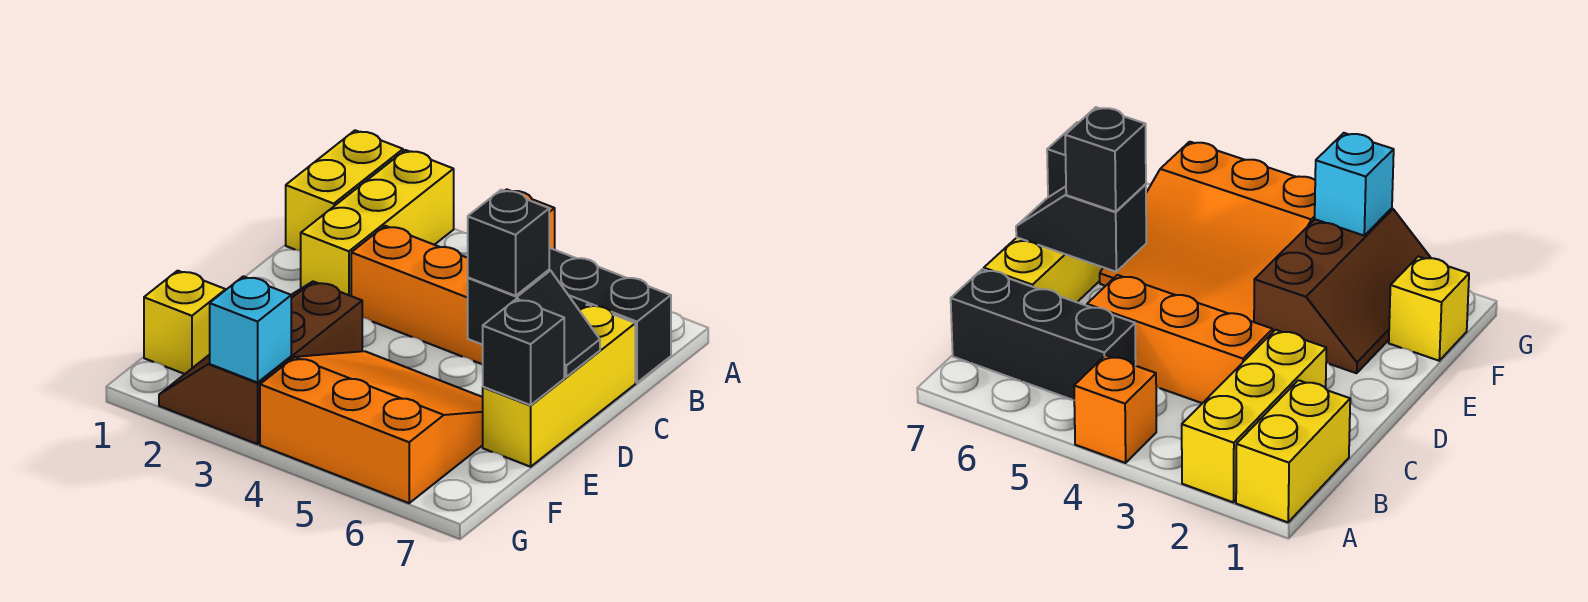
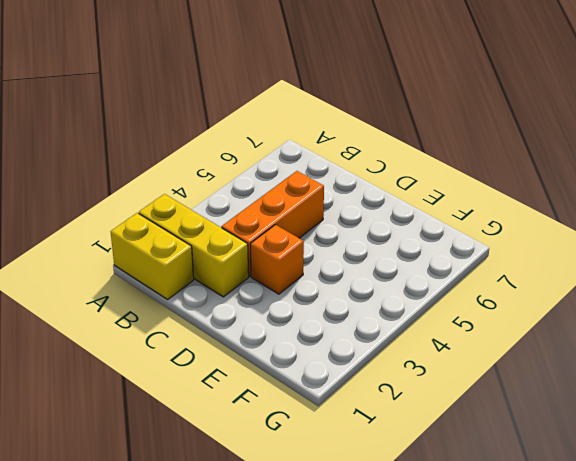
orange brick D3 level 1 -> orange brick A4 level 1
none -> black brick B5:B7 level 1
none -> yellow brick C7:E7 level 1
none -> brown slope E2:G3 level 1 top 3

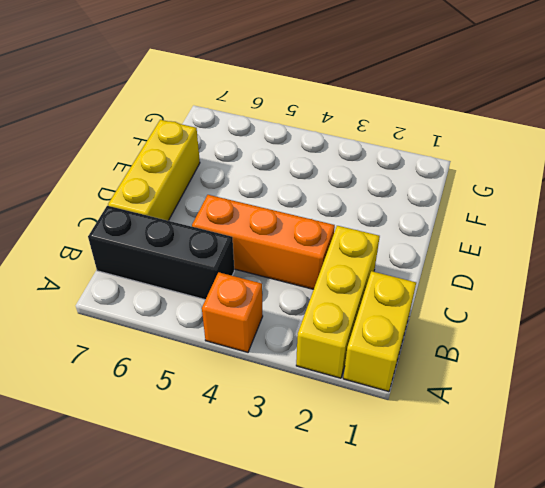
none -> brown slope E2:G3 level 1 top 3
none -> orange slope E4:G6 level 1 top G
none -> yellow brick F1 level 1

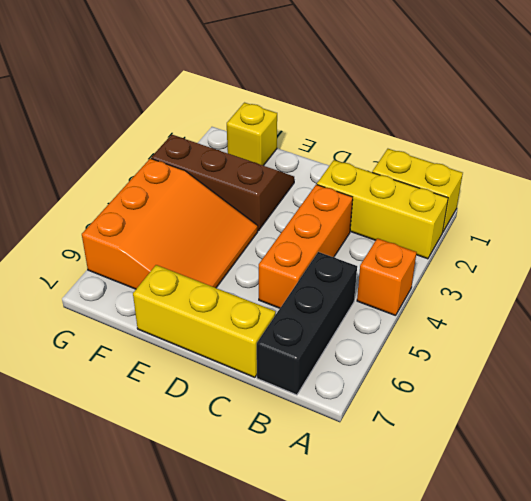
none -> black slope D6:D7 level 2 top 6
none -> black brick E7 level 2
none -> cyan brick G3 level 2

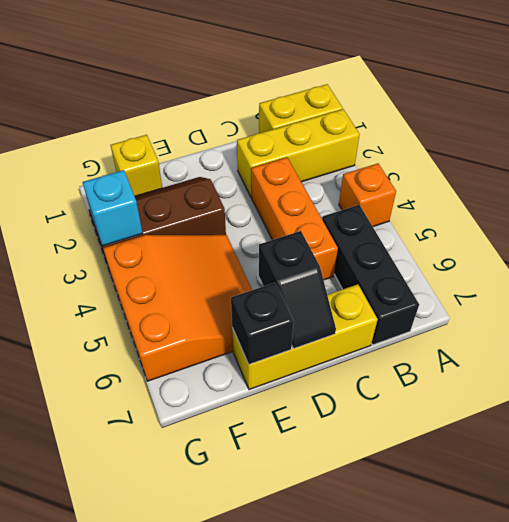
none -> black brick D6 level 3

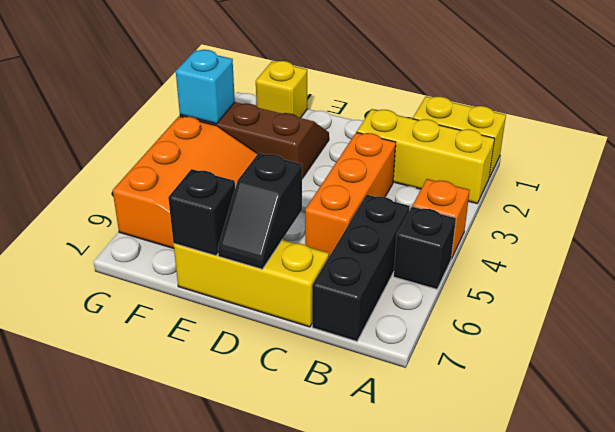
black brick A5 level 1 -> black brick D6 level 3

